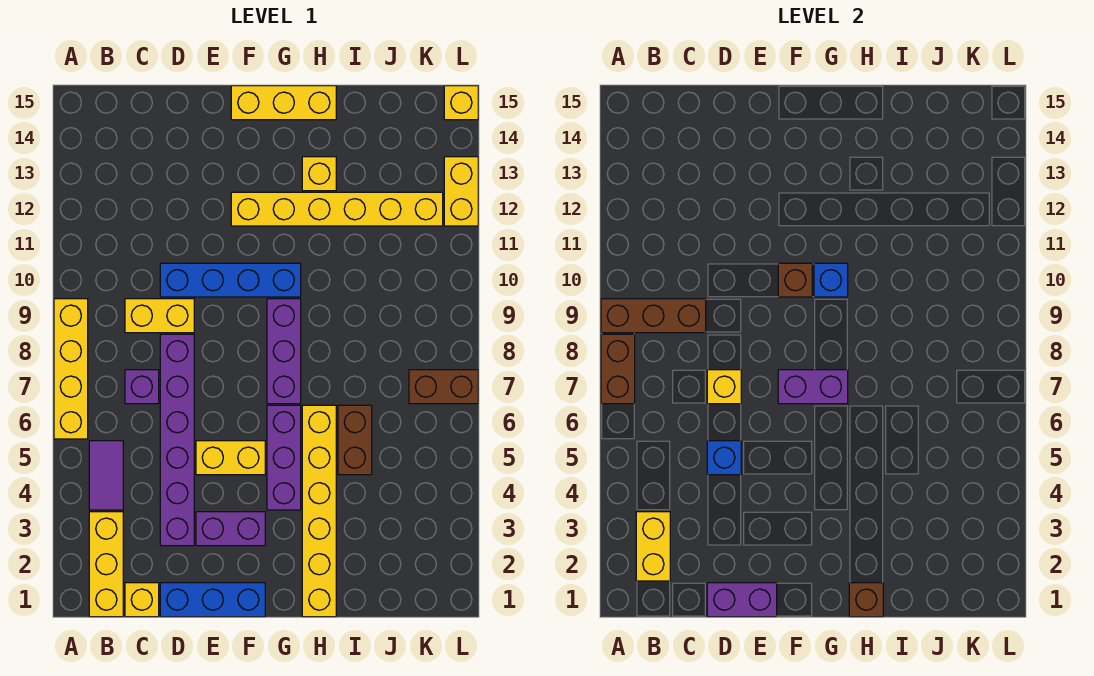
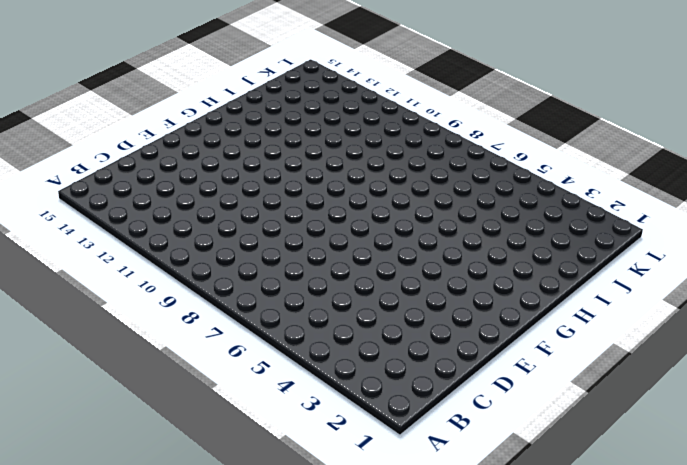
none -> yellow brick A6:A9 level 1
none -> yellow brick B1:B3 level 1
none -> purple tile B4:B5 level 1
none -> yellow brick C1 level 1

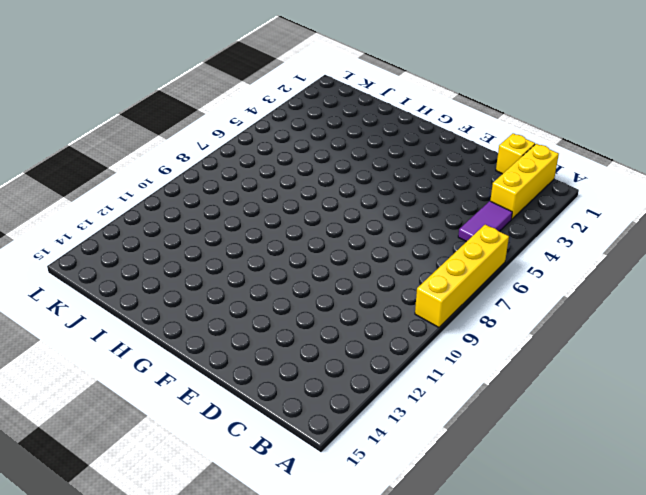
none -> purple brick C7 level 1
none -> yellow brick C9:D9 level 1
none -> blue brick D1:F1 level 1
none -> purple brick D3:D8 level 1

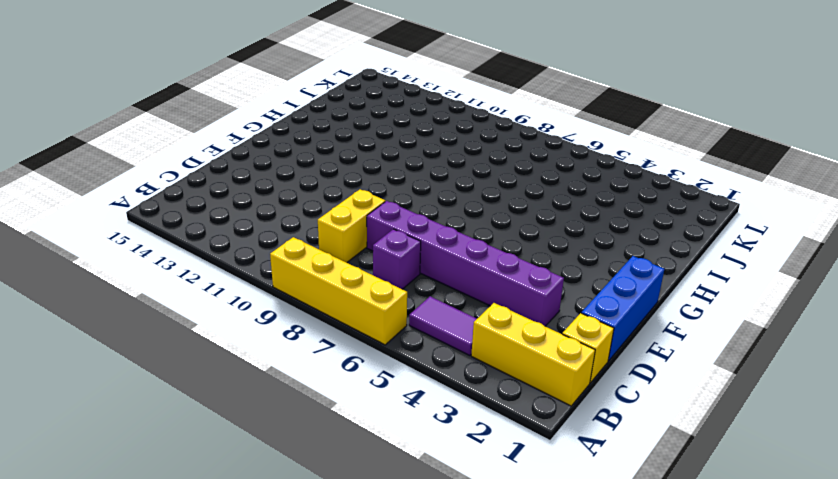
none -> blue brick D10:G10 level 1
none -> purple brick E3:F3 level 1
none -> yellow brick E5:F5 level 1
none -> yellow brick F12:K12 level 1

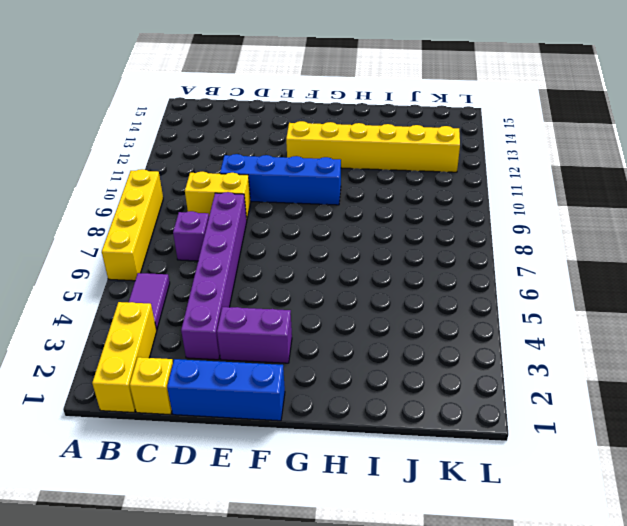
none -> yellow brick E5:F5 level 1
none -> yellow brick F15:H15 level 1
none -> purple brick G4:G6 level 1
none -> purple brick G7:G9 level 1

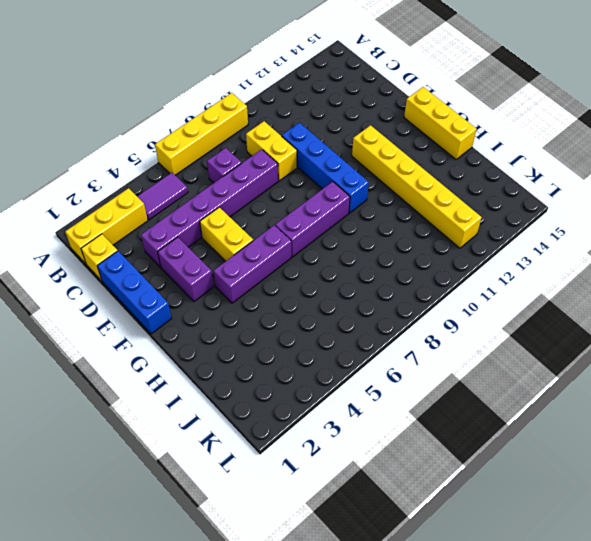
none -> yellow brick H1:H6 level 1
none -> yellow brick H13 level 1
none -> brown brick I5:I6 level 1
none -> brown brick K7:L7 level 1

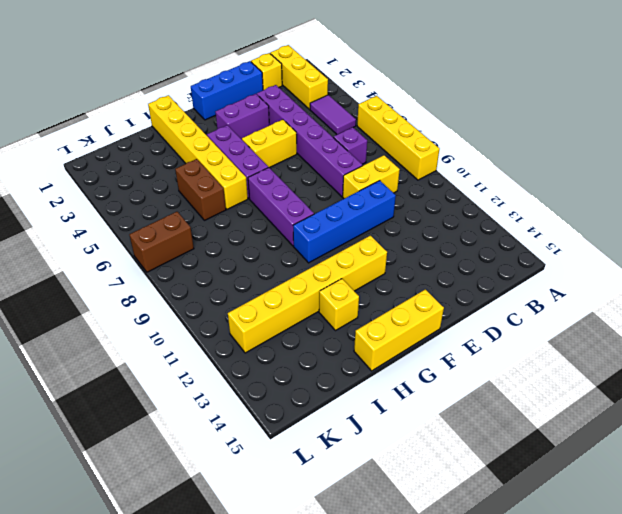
none -> yellow brick L12:L13 level 1
none -> yellow brick L15 level 1
none -> brown brick A7:A8 level 2
none -> brown brick A9:C9 level 2

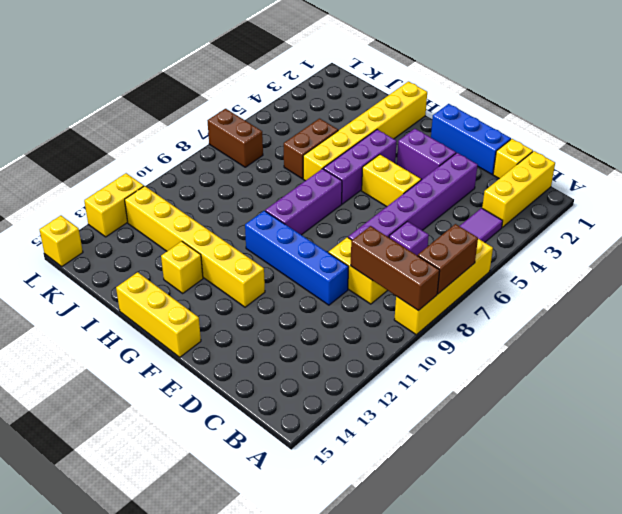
none -> yellow brick B2:B3 level 2
none -> purple brick D1:E1 level 2
none -> blue brick D5 level 2
none -> yellow brick D7 level 2

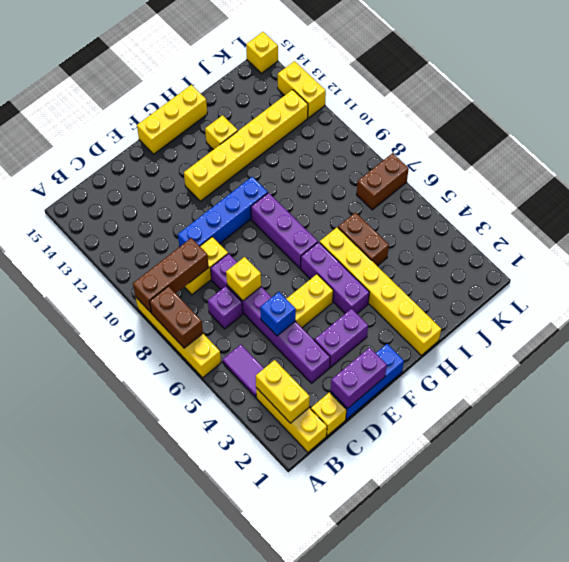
none -> purple brick F7:G7 level 2
none -> brown brick F10 level 2
none -> blue brick G10 level 2
none -> brown brick H1 level 2

